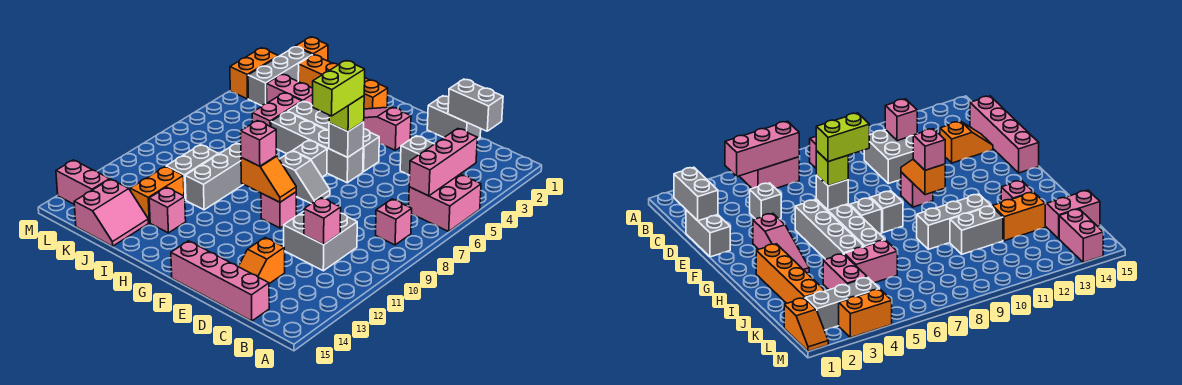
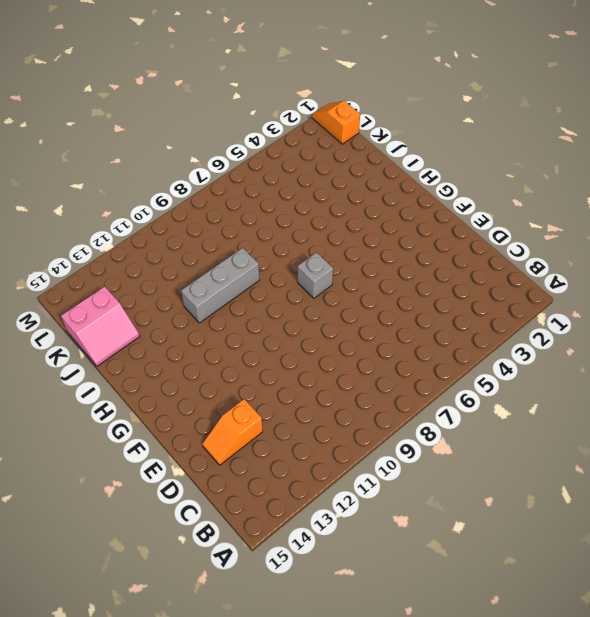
none -> pink brick A5:B6 level 1
none -> pink brick B8 level 1
none -> grey brick C10:D11 level 1
none -> pink brick C15:F15 level 1

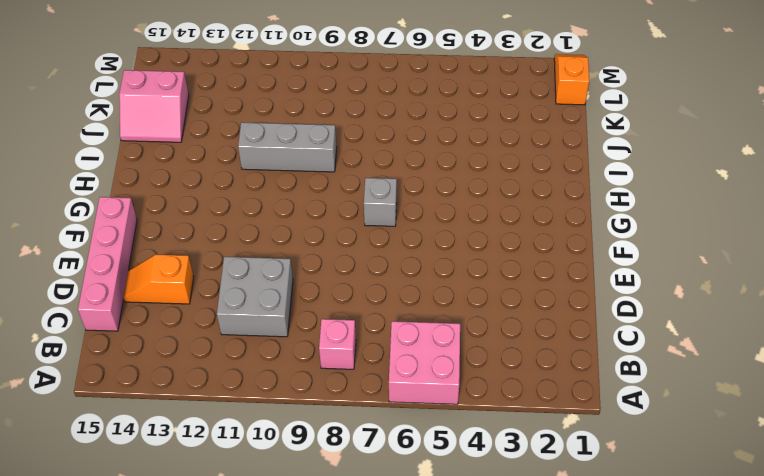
none -> grey brick D1:E1 level 1
none -> grey brick D4 level 1
none -> pink slope F3:H3 level 1 top F
none -> grey brick F5:I5 level 1

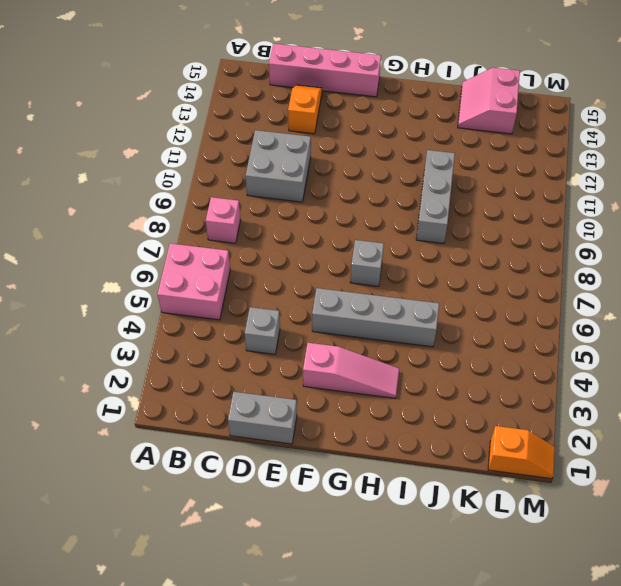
none -> grey brick F6:I6 level 1
none -> grey slope F8:G8 level 1 top G
none -> pink brick F10 level 1
none -> orange brick H2:K2 level 1

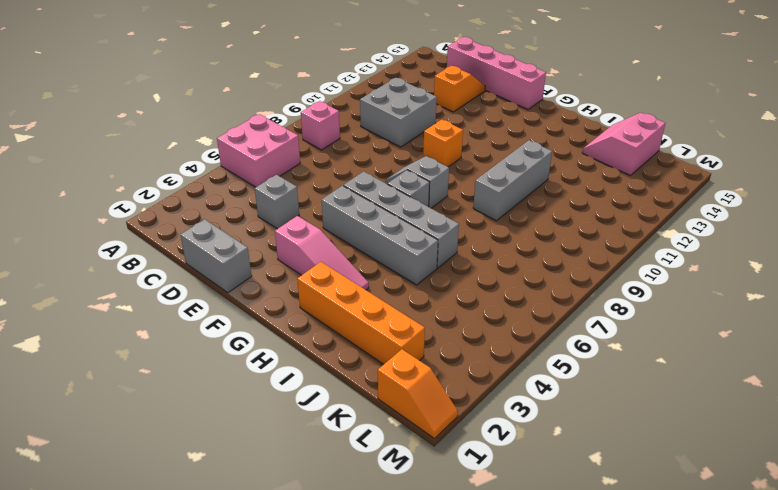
orange brick F10 level 1 -> pink brick F10 level 1
none -> pink brick I13 level 1
none -> pink brick J4:K4 level 1
none -> pink brick J5:J6 level 1
none -> grey brick J10:J11 level 1

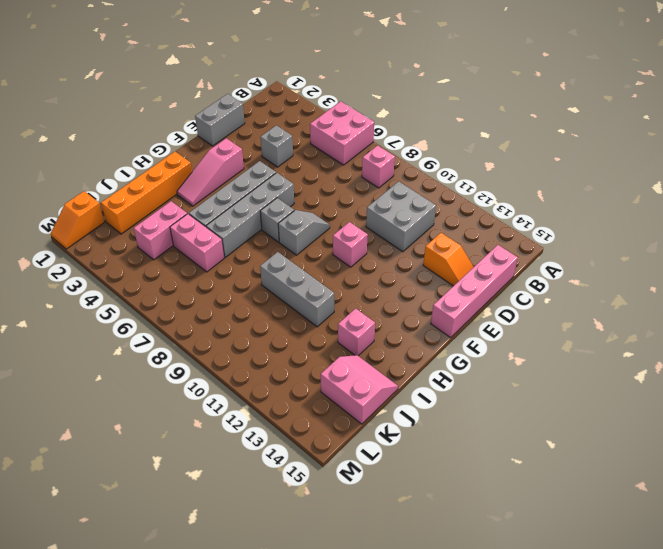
none -> grey brick J10:J11 level 1
none -> orange brick J12:J13 level 1
none -> grey brick L2:L4 level 1
none -> pink brick L14:M14 level 1

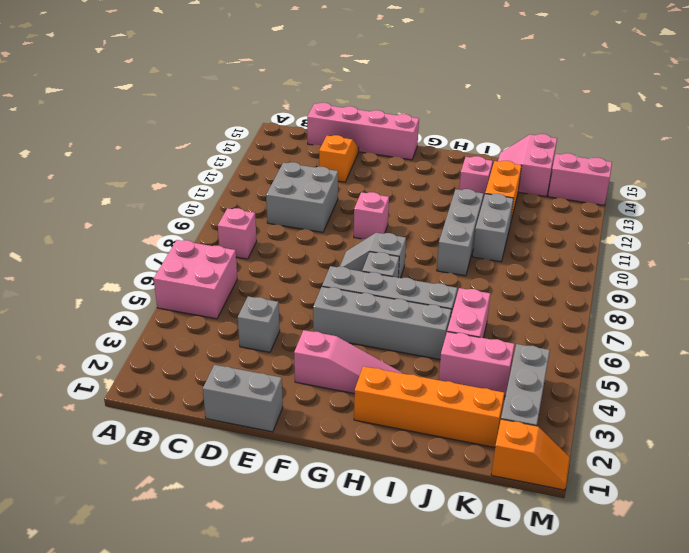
none -> orange brick M3:M4 level 1
none -> pink brick B4:B6 level 2
none -> grey brick C1:D1 level 2
none -> pink brick C11 level 2

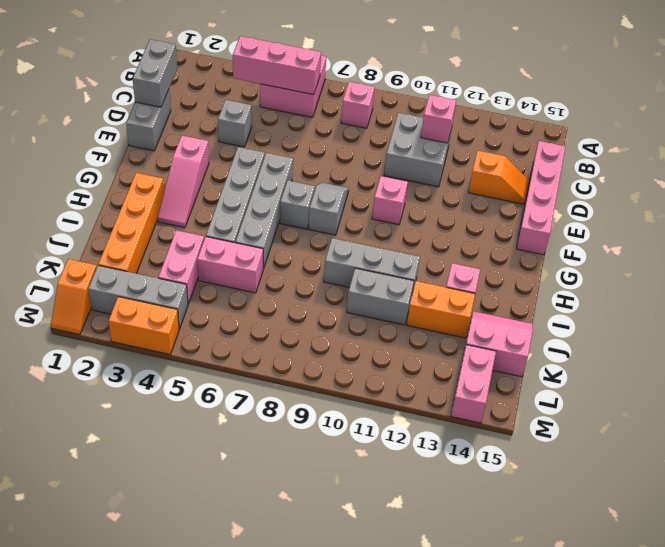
none -> grey brick F6 level 2
none -> orange slope F10:G10 level 2 top G
none -> lime brick F6 level 3
none -> pink brick G10 level 3

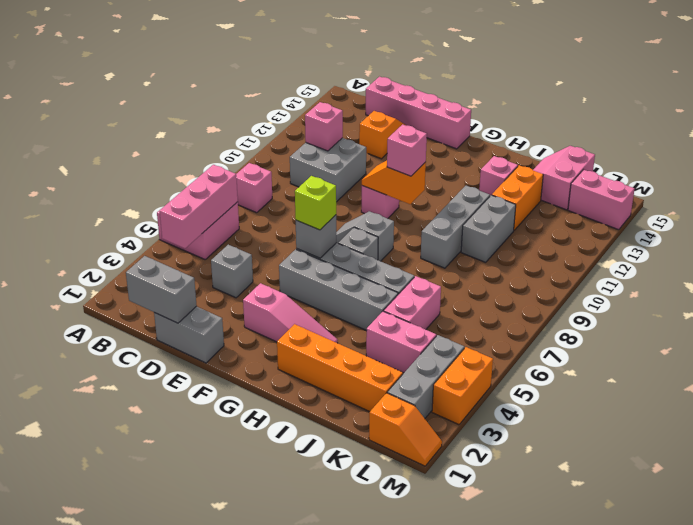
none -> lime brick F6:F7 level 4

